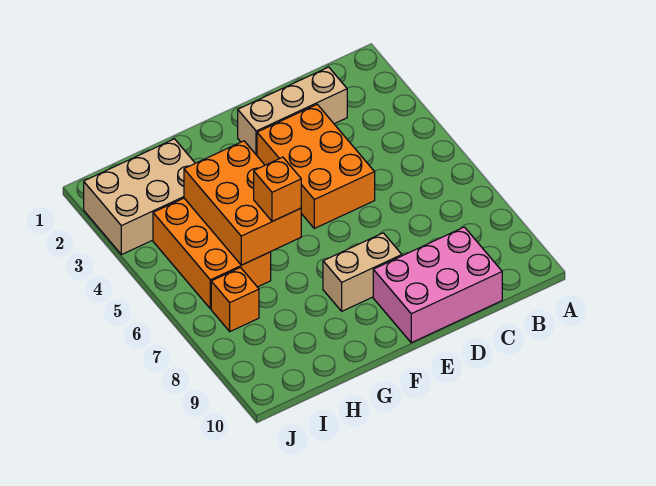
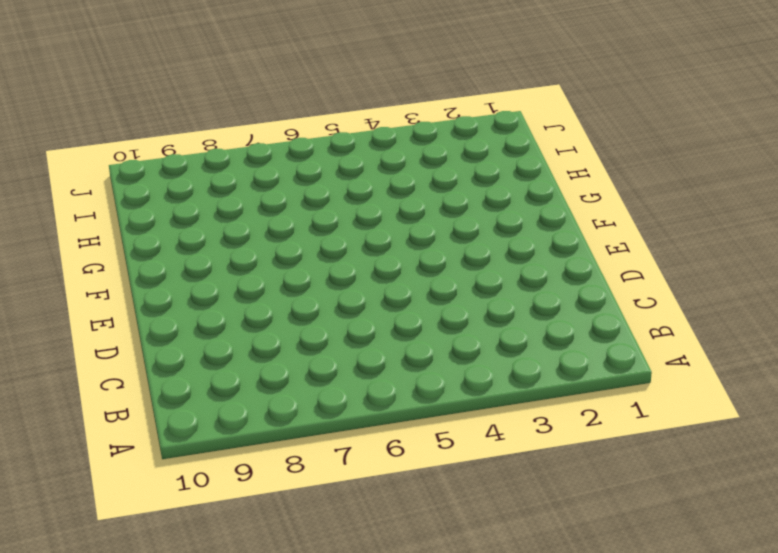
none -> tan brick C2:E2 level 1
none -> pink brick C9:E10 level 1

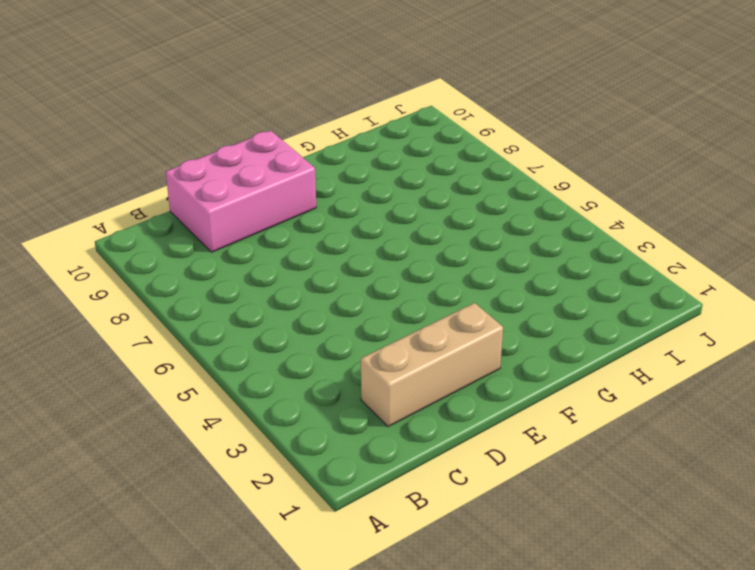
none -> orange brick D3:E5 level 1
none -> tan brick E8:F8 level 1

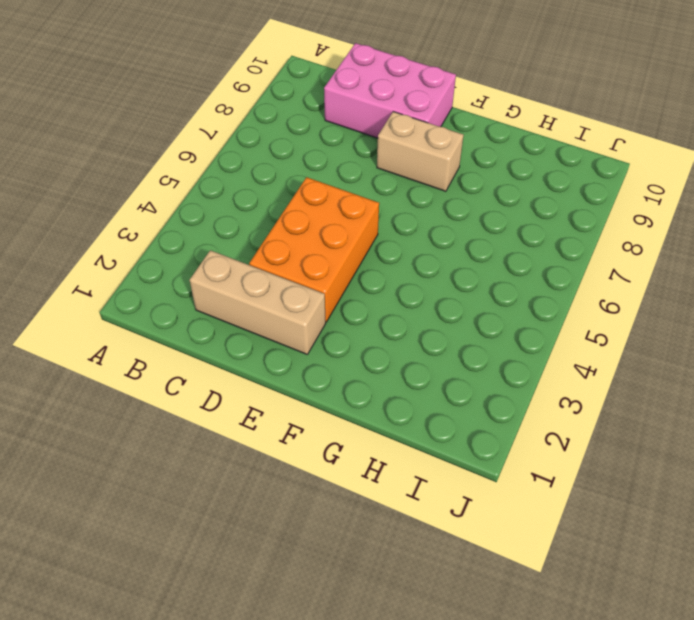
none -> tan brick H2:J3 level 1
none -> orange brick H4:I6 level 1

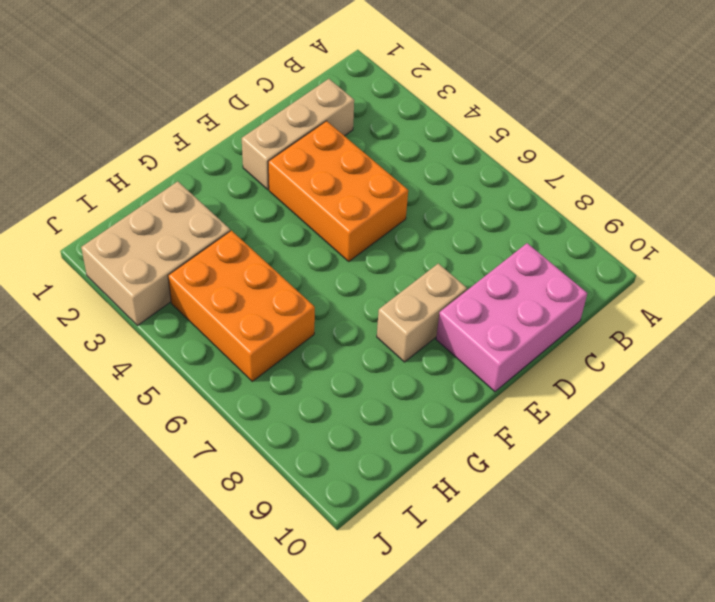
none -> orange brick I7 level 1
none -> orange brick G4:H6 level 2

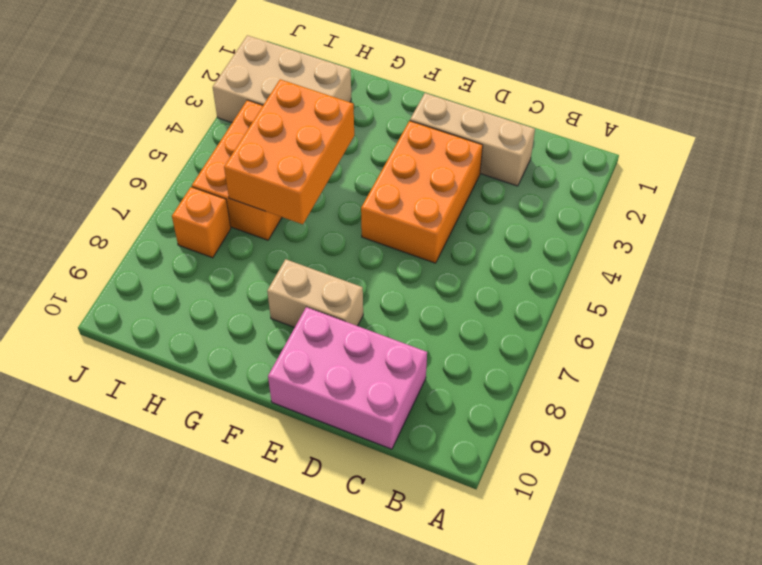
none -> orange brick G6 level 3

